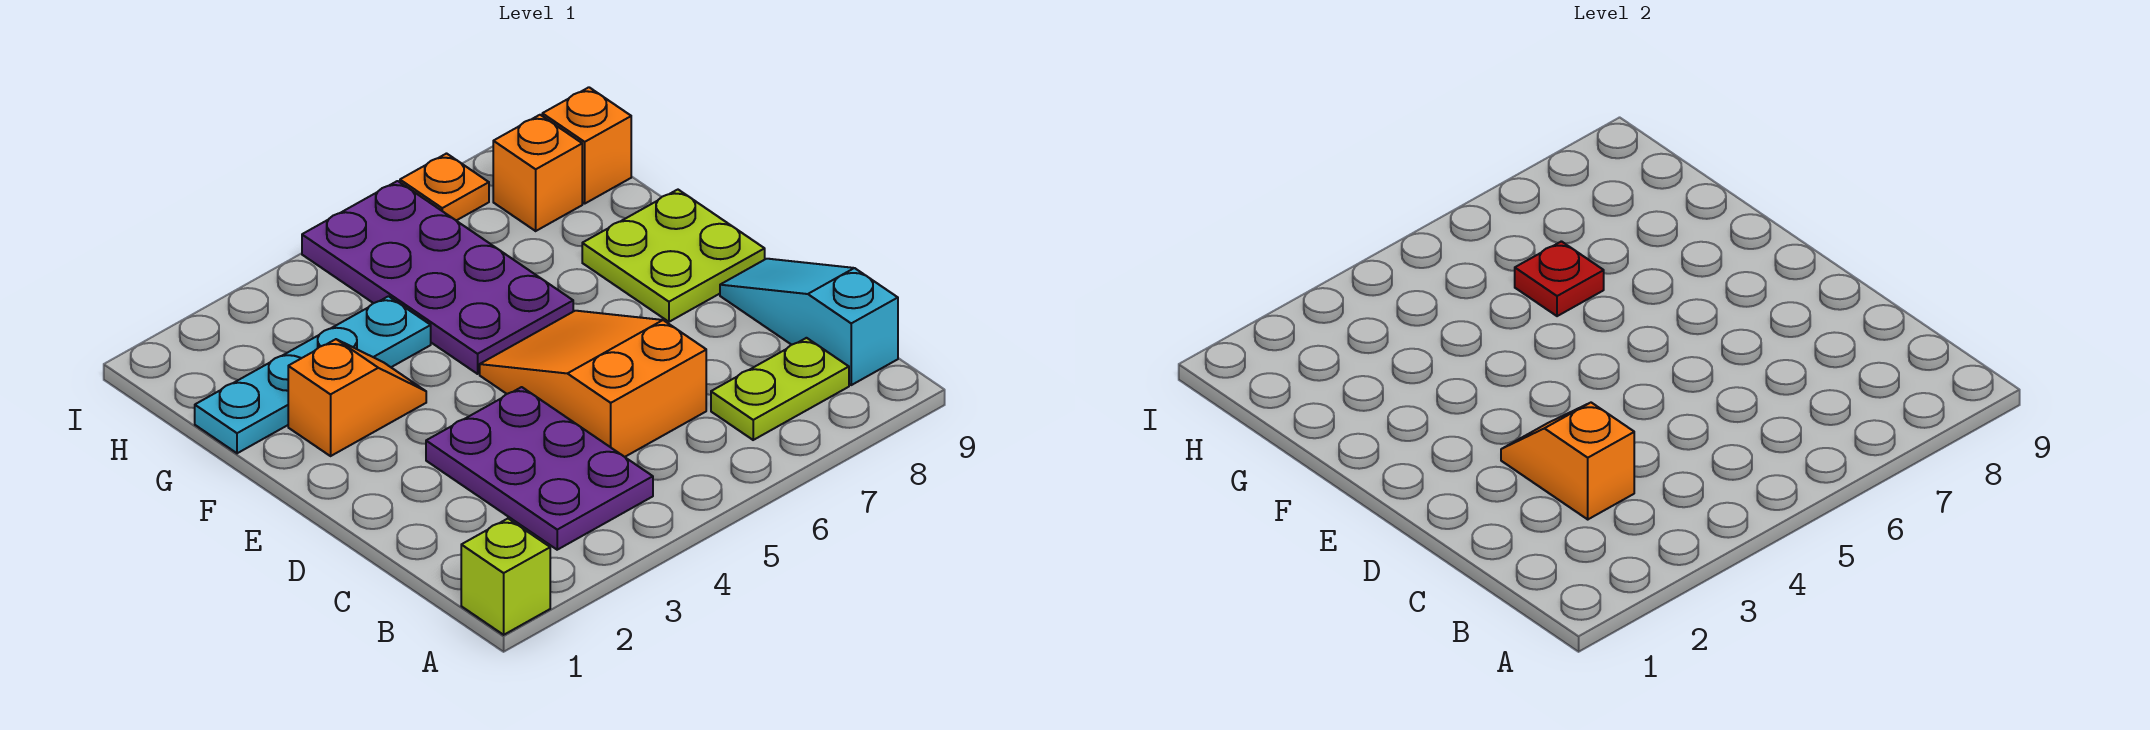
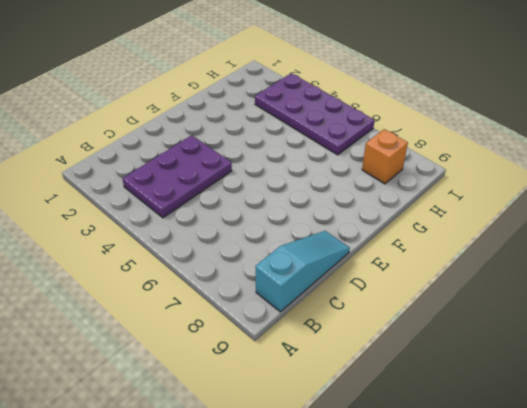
purple plate H3:I6 level 1 -> purple plate F5:I6 level 1
none -> lime brick A1 level 1
none -> lime plate B7:B8 level 1
none -> orange slope C5:E6 level 1 top C

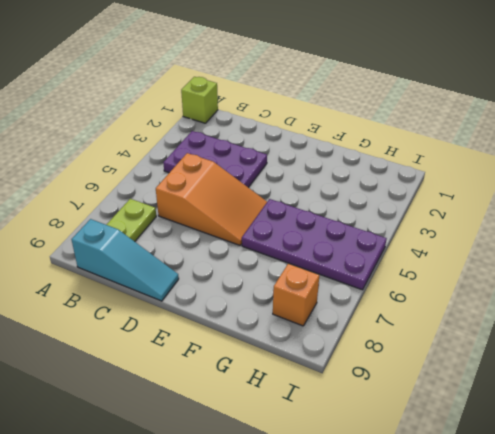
none -> lime plate E8:F9 level 1
none -> orange slope F2:F3 level 1 top 2
none -> cyan plate G1:G4 level 1

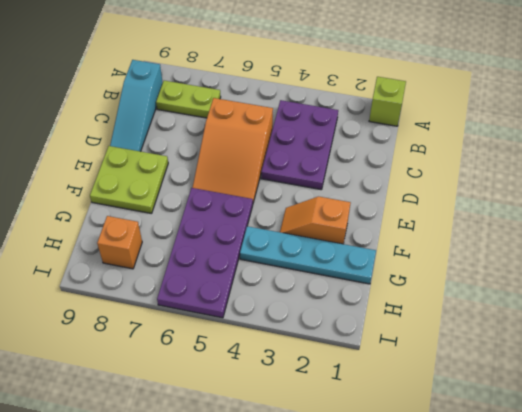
none -> orange brick H9 level 1
none -> orange plate I7 level 1
none -> orange slope C3:D3 level 2 top C

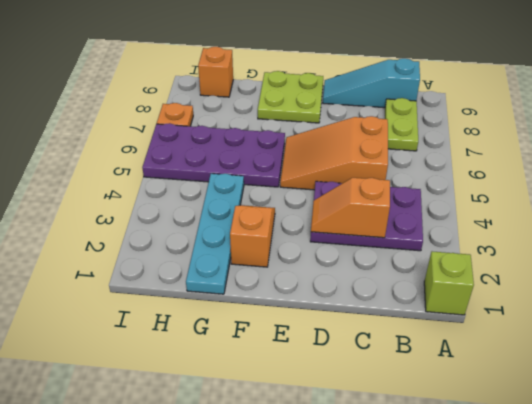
none -> orange brick H8 level 1
none -> red plate G6 level 2

